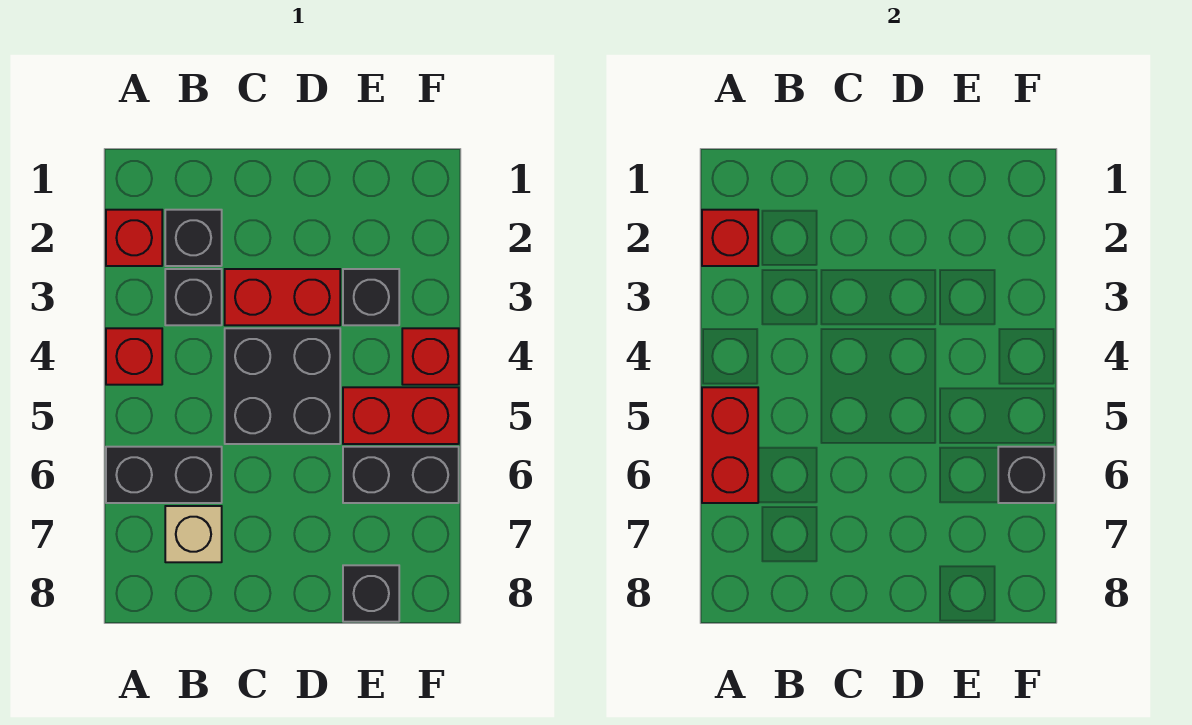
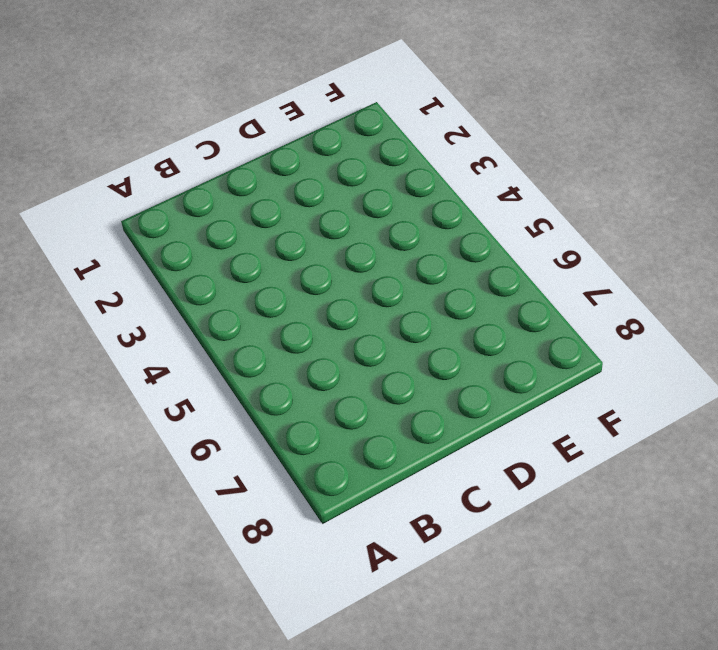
none -> red brick A2 level 1
none -> red brick A4 level 1
none -> black brick A6:B6 level 1

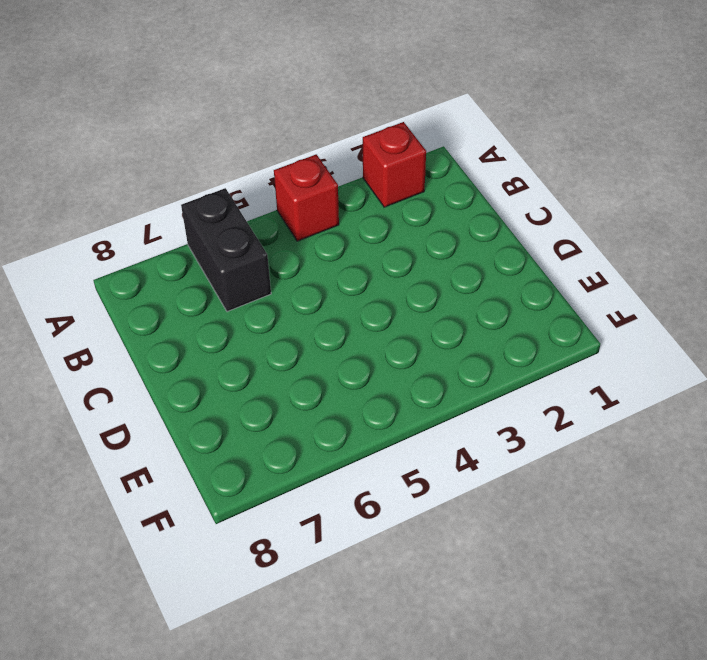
none -> black brick B2 level 1
none -> black brick B3 level 1
none -> tan brick B7 level 1

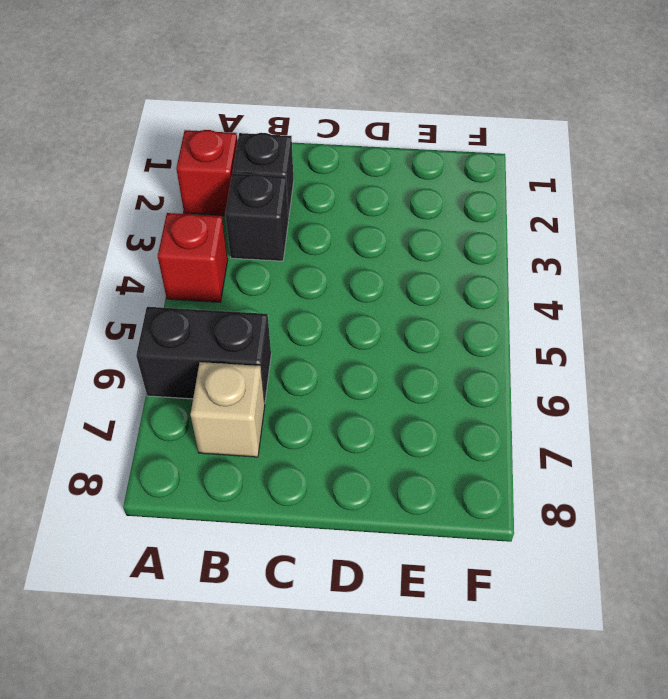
none -> red brick C3:D3 level 1
none -> black brick C4:D5 level 1
none -> black brick E3 level 1

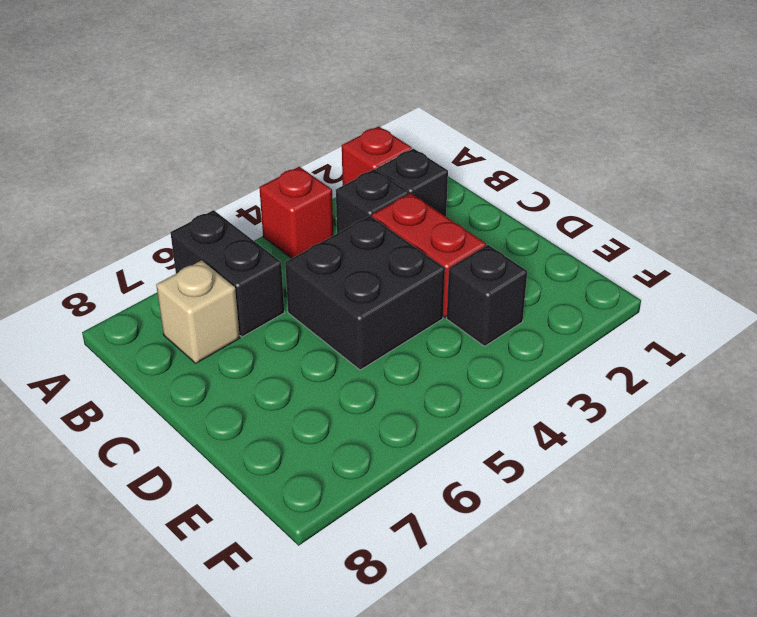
none -> red brick E5:F5 level 1
none -> black brick E6:F6 level 1
none -> black brick E8 level 1

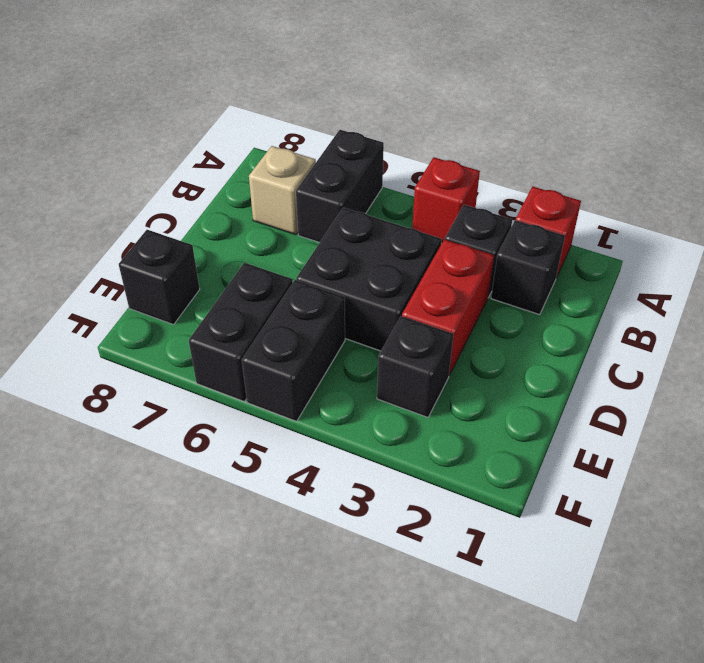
black brick E5:F5 level 1 -> red brick E5:F5 level 1
none -> red brick F4 level 1
none -> red brick A2 level 2
none -> red brick A5:A6 level 2

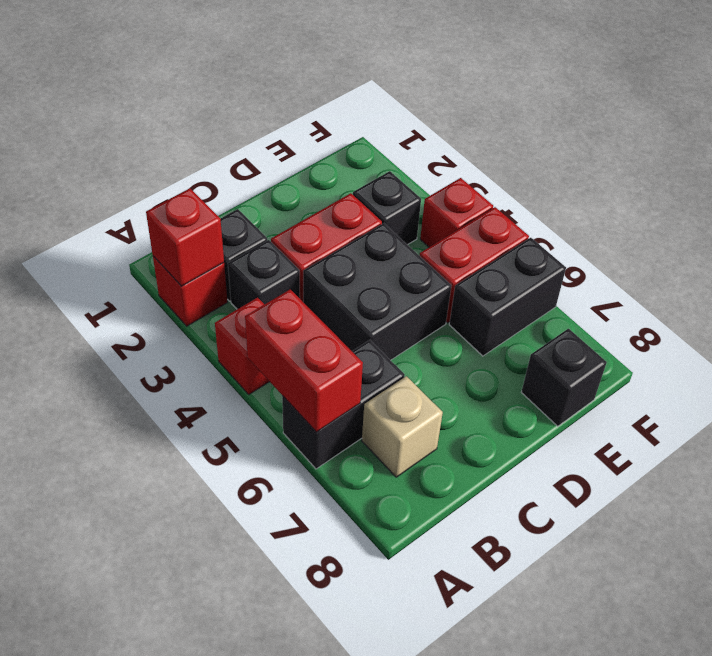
none -> black brick F6 level 2

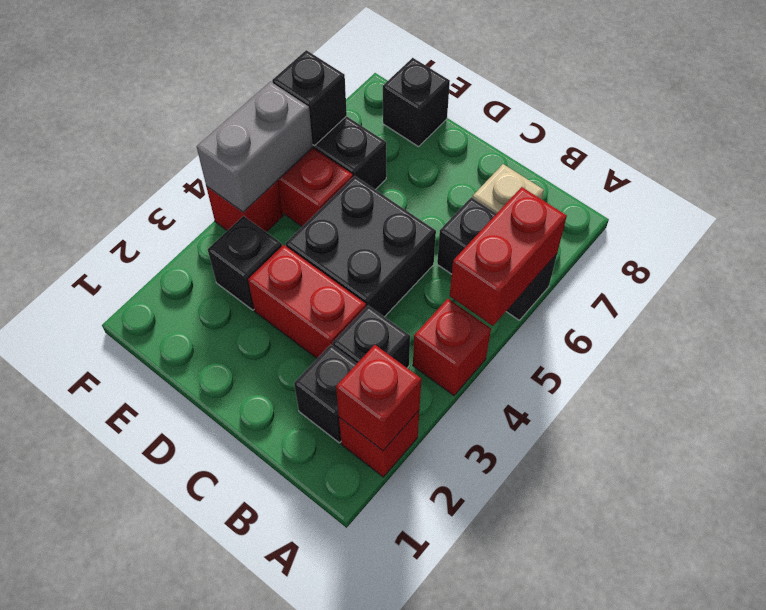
grey brick F4:F5 level 2 -> none

